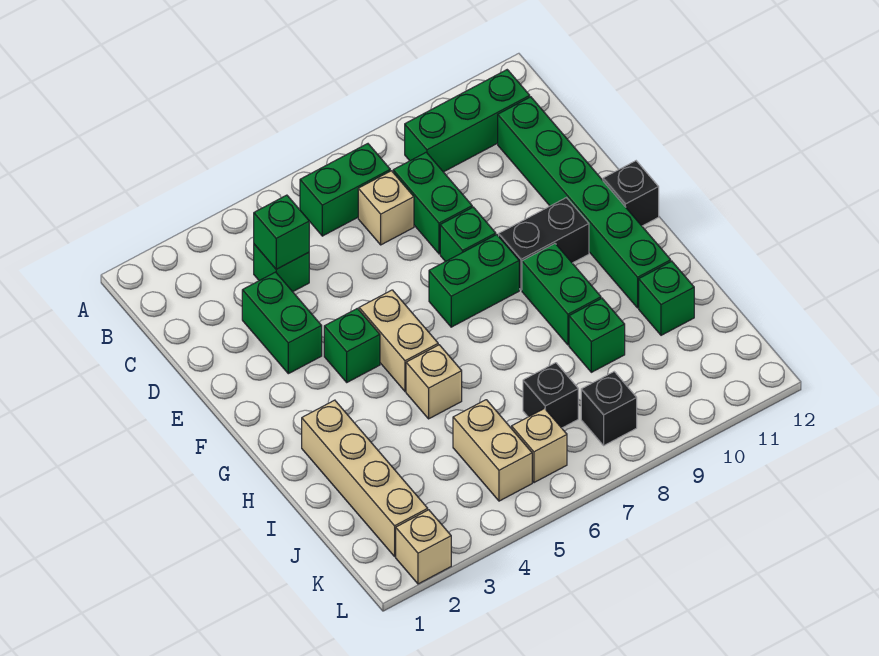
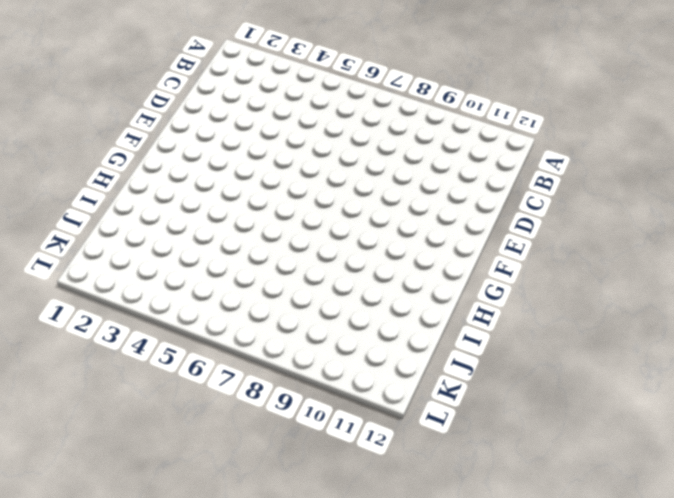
none -> green brick B6:B7 level 1
none -> green brick B9:B11 level 1
none -> green brick C4 level 1

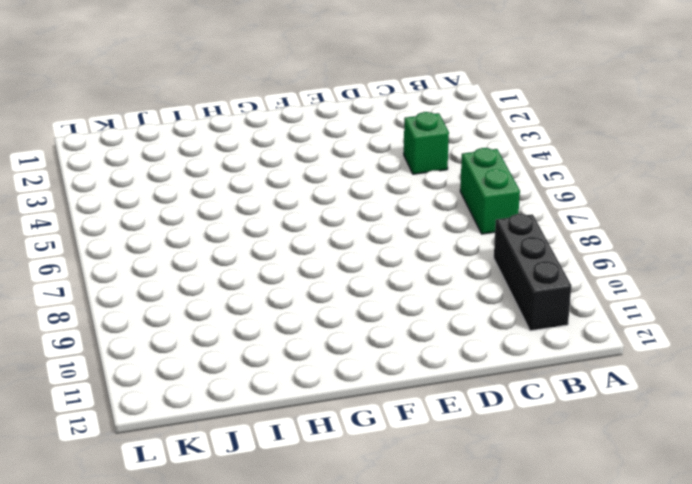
black brick B9:B11 level 1 -> green brick B9:B11 level 1
none -> tan brick C7 level 1
none -> green brick C8:D8 level 1
none -> green brick C11:H11 level 1

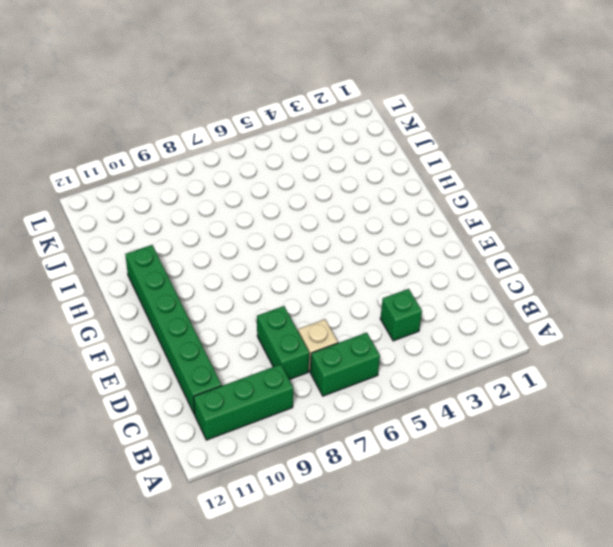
none -> green brick D3:E3 level 1
none -> green brick E8 level 1
none -> green brick F4 level 1

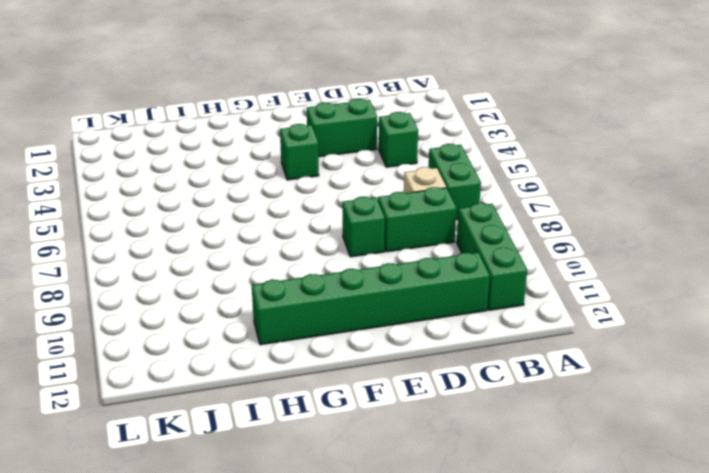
none -> tan brick F5:G5 level 1
none -> green brick F7:F8 level 1
none -> black brick F9:F10 level 1

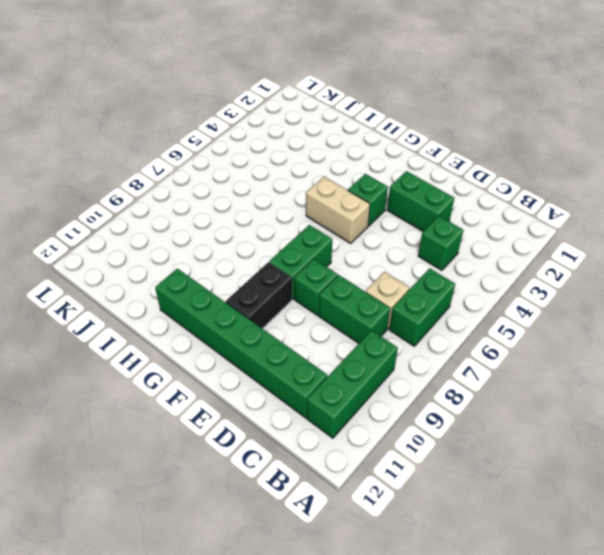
none -> black brick F12 level 1
none -> green brick G9:H9 level 1
none -> tan brick H2:K2 level 1

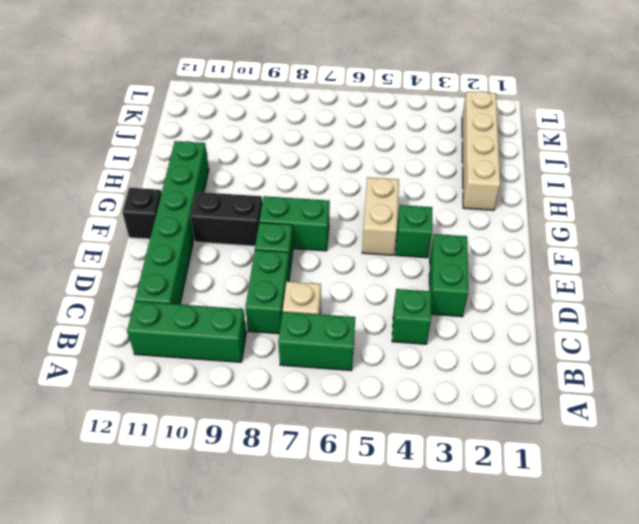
none -> green brick G9:H9 level 1
none -> tan brick H5 level 1
none -> green brick I9 level 1

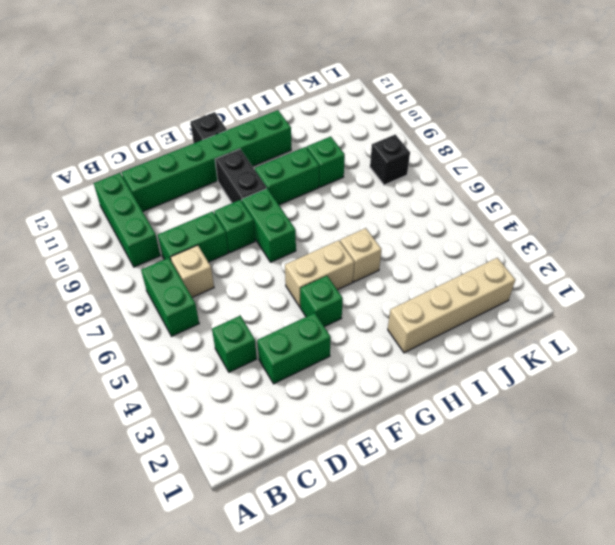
none -> green brick I11 level 1
none -> tan brick J5:K5 level 1
none -> black brick J7 level 1

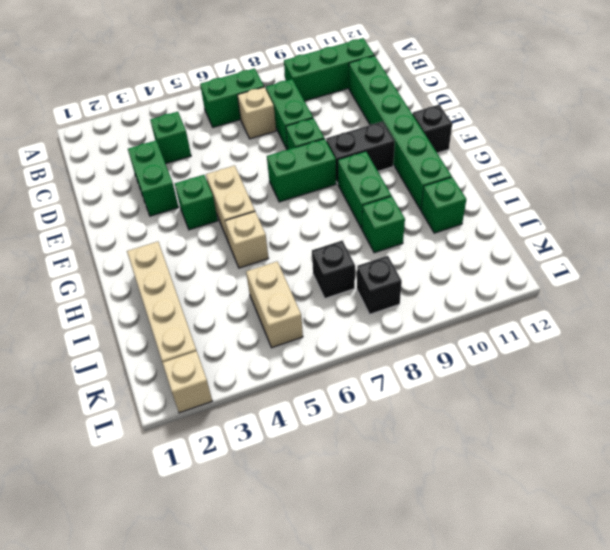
none -> tan brick K6 level 1
none -> green brick C4 level 2

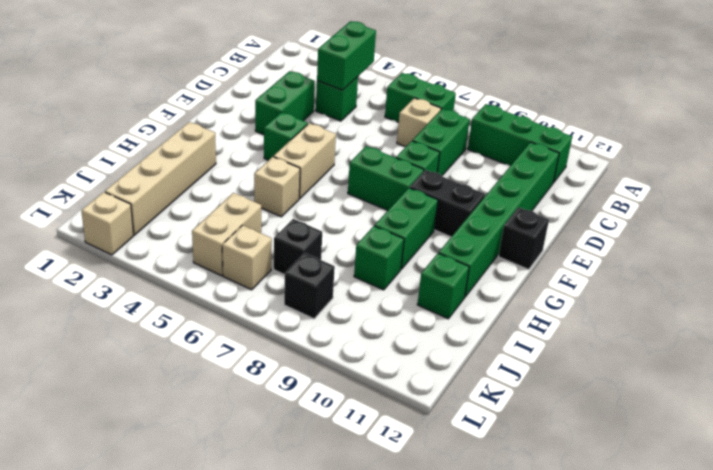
green brick B4:C4 level 2 -> green brick C4 level 2

